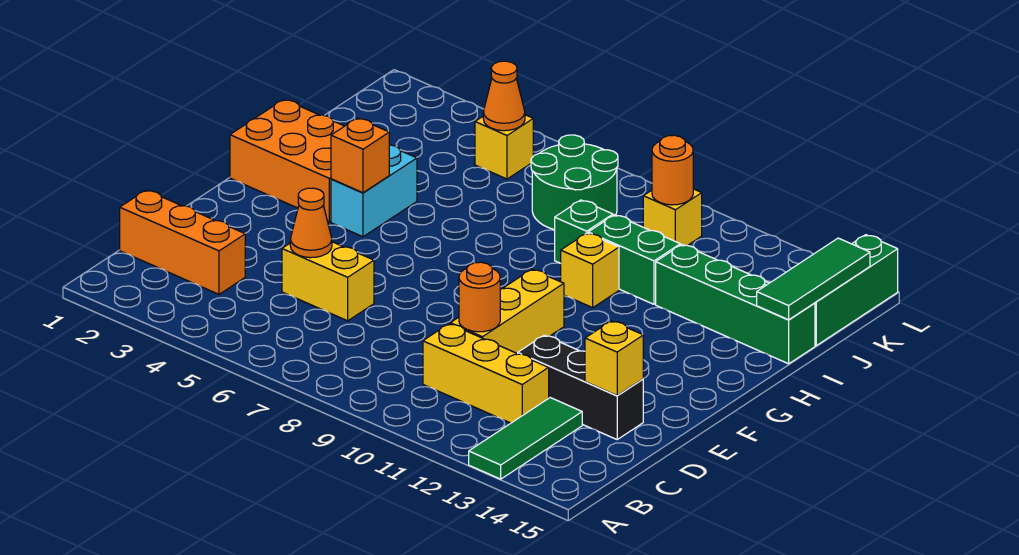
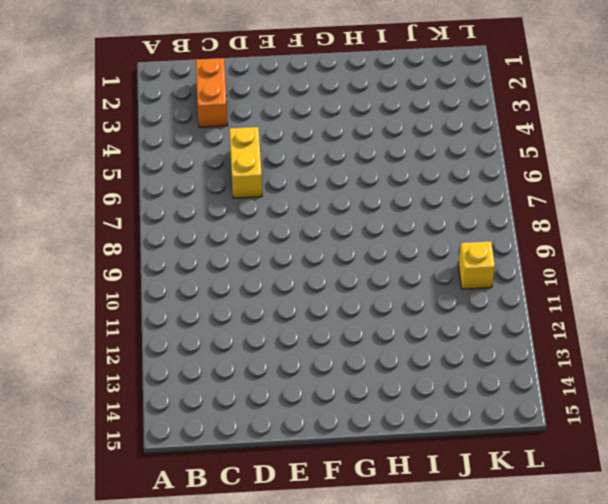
orange brick C2:C3 level 1 -> orange brick C1:C3 level 1
none -> green tile A13:C13 level 1
none -> yellow brick C10:C12 level 1
none -> yellow brick D10:F10 level 1

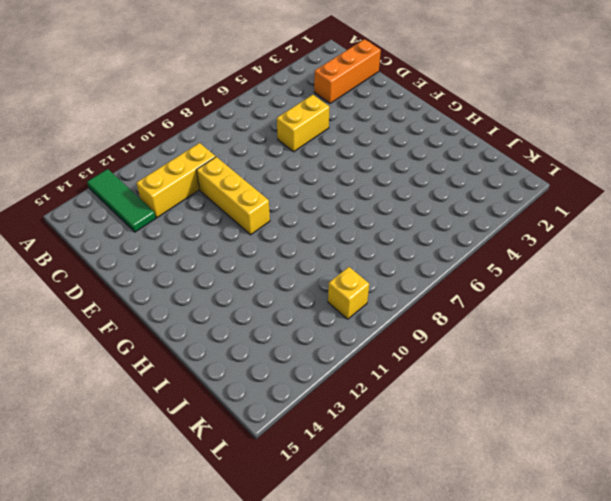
none -> black brick D12:D14 level 1
none -> orange brick G1:H3 level 1
none -> cyan brick G4:H4 level 1

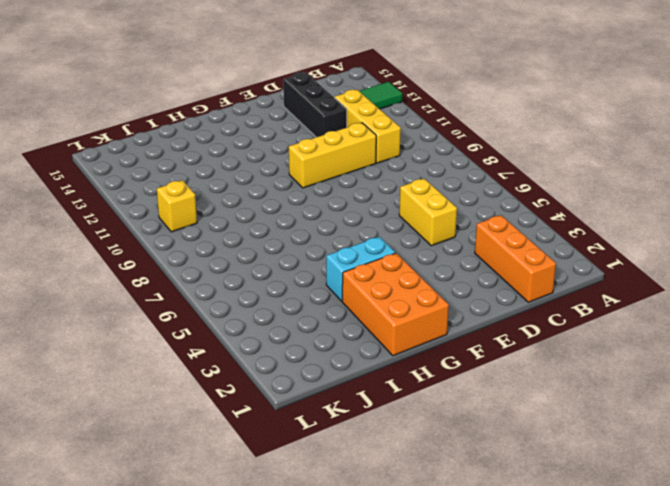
none -> yellow brick H10 level 1
none -> green brick I9 level 1
none -> green brick I10:I11 level 1

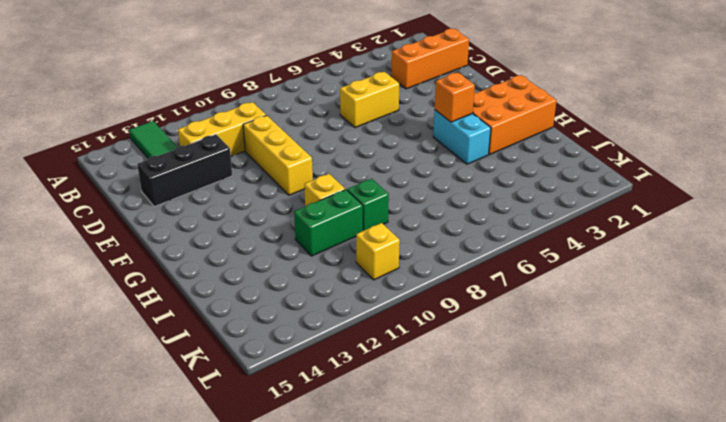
none -> green brick I12:I15 level 1
none -> green round brick J7:K8 level 1
none -> green brick J15:L15 level 1

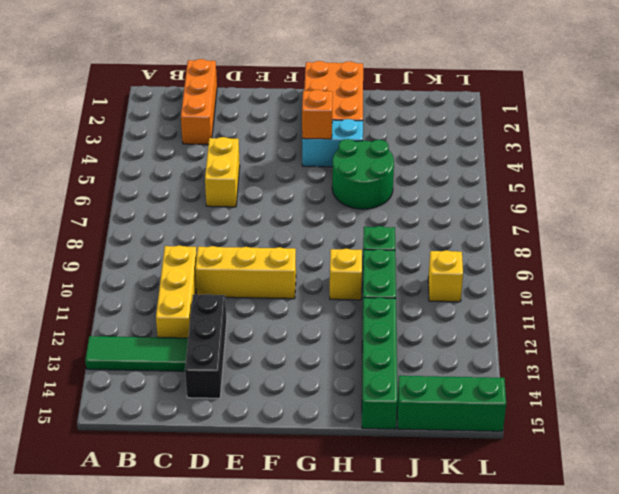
green round brick H5:I6 level 1 -> green round brick J7:K8 level 1
none -> yellow brick K5 level 1
none -> orange cone D5 level 2
none -> orange round brick D10 level 2

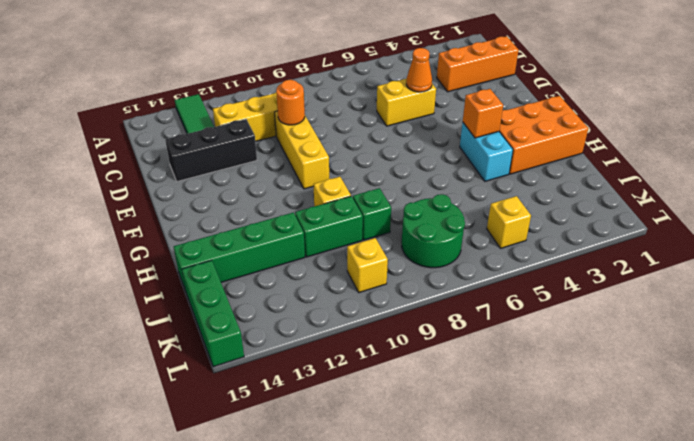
none -> yellow brick D14 level 2
none -> green tile I15:K15 level 2
none -> orange cone K5 level 2

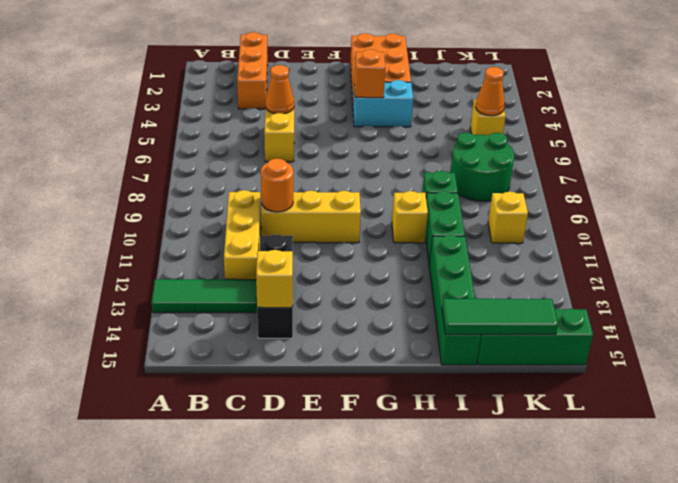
none -> orange round brick K10 level 2

